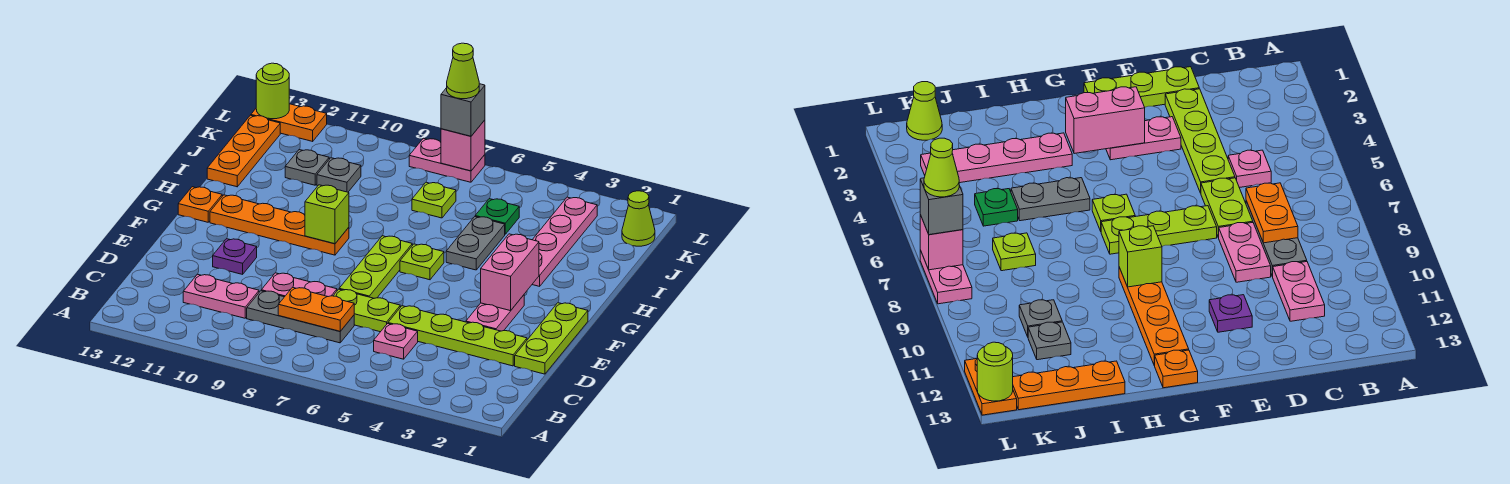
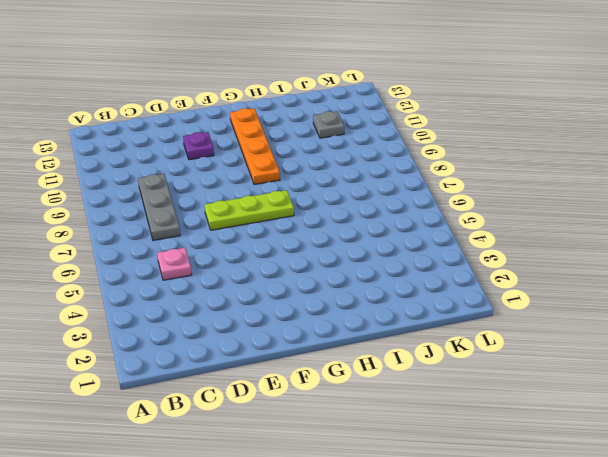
none -> pink plate C10:C11 level 1
none -> lime plate D1:F1 level 1
none -> lime plate D2:D5 level 1
none -> lime plate D6:D7 level 1

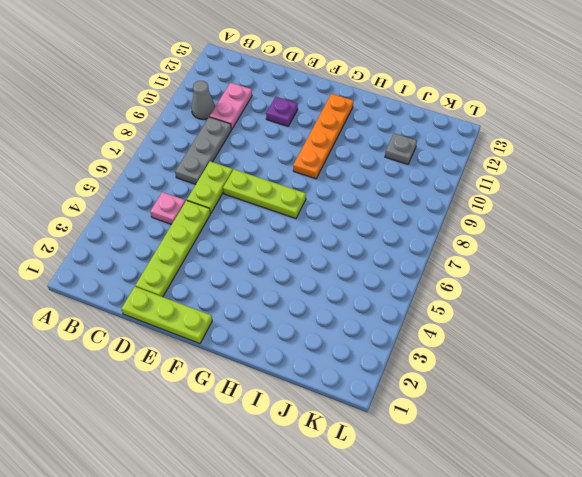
grey cone B10 level 1 -> none
none -> pink plate D8:D9 level 1
none -> pink plate E3:F3 level 1
none -> lime plate G6 level 1
none -> orange plate G13 level 1

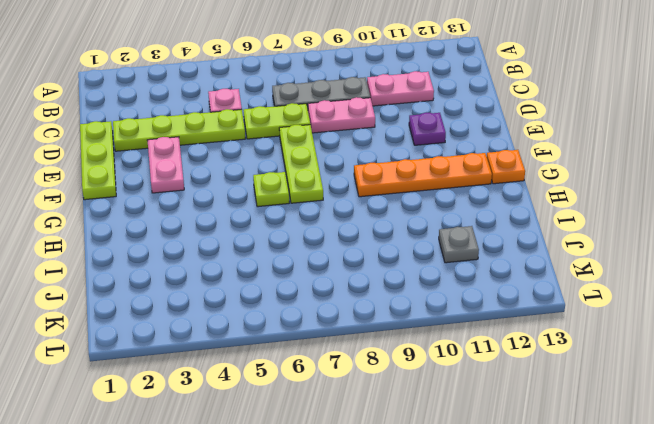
none -> pink plate H3:K3 level 1
none -> grey plate H5:I5 level 1
none -> orange plate I13:K13 level 1
none -> green plate J5 level 1

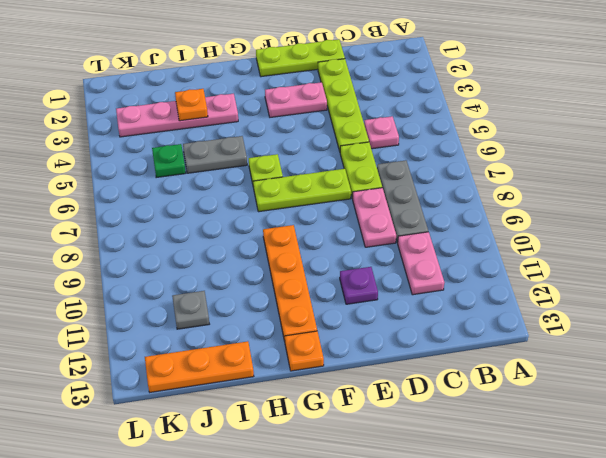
orange plate I3 level 2 -> none
none -> lime plate J7 level 1
none -> grey plate J10 level 1
none -> lime cone K1 level 1
none -> pink plate L7:L8 level 1

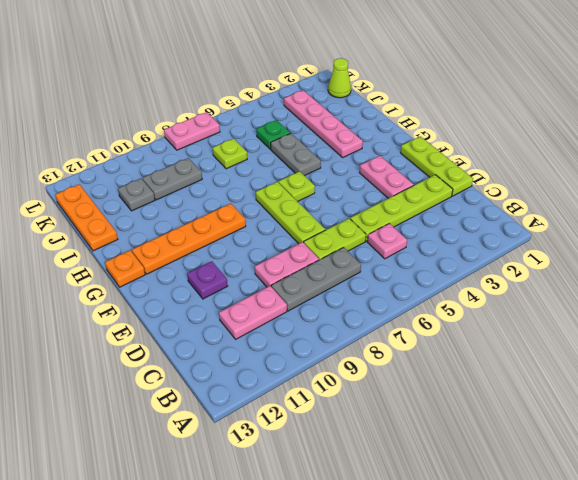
grey plate J9:J10 level 1 -> grey plate J10 level 1
none -> orange plate L12:L13 level 1
none -> orange plate C7:C8 level 2
none -> pink brick F3:G3 level 2
none -> lime brick G9 level 2

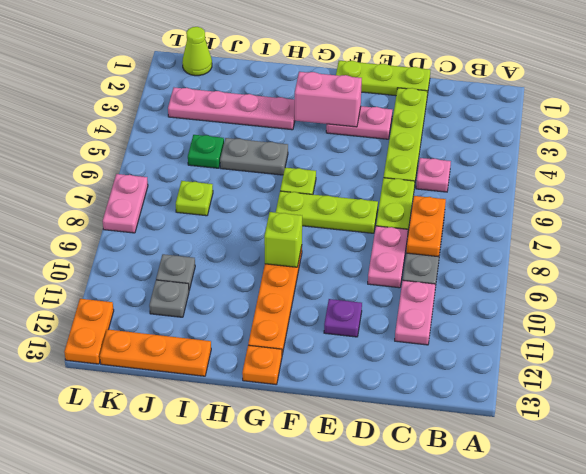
none -> pink brick L7 level 2
none -> lime round brick L13 level 2
none -> grey brick L7 level 3
none -> lime cone L7 level 4

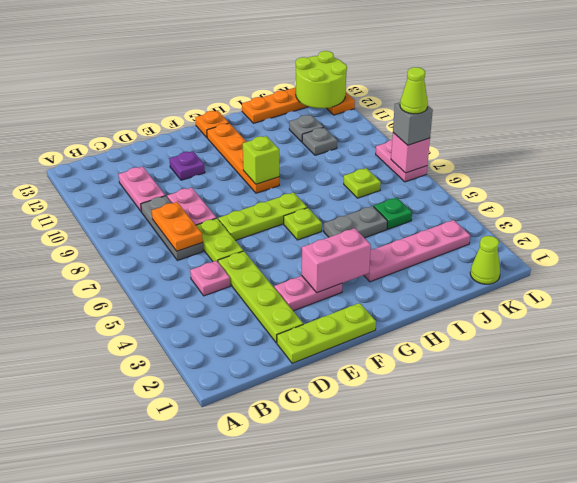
lime round brick K12:L13 level 2 -> lime round brick L13 level 2

